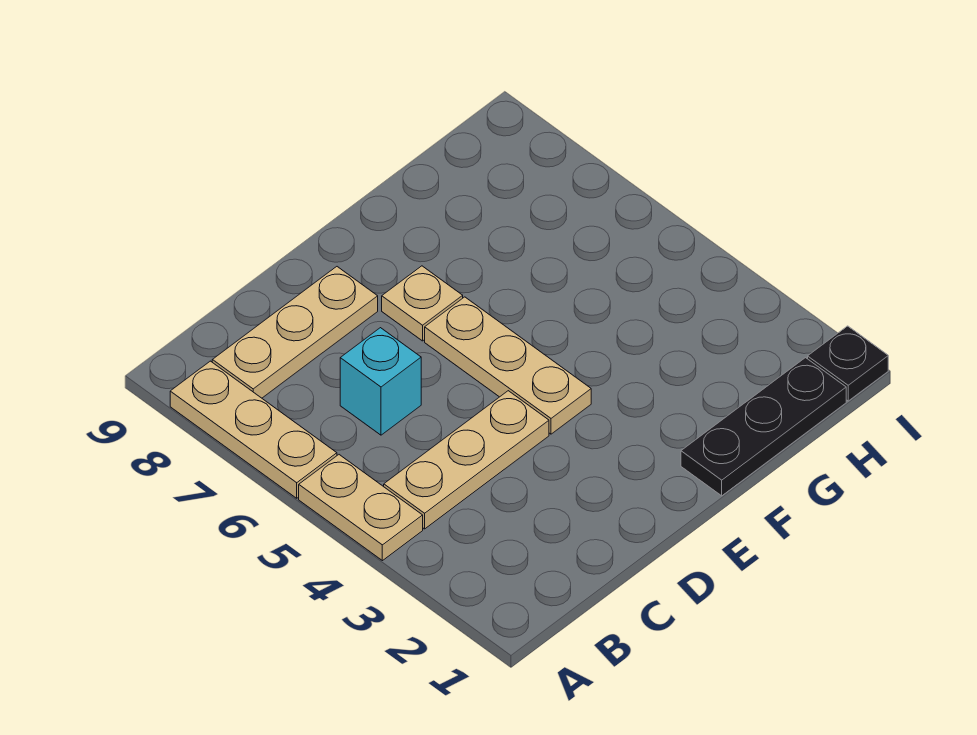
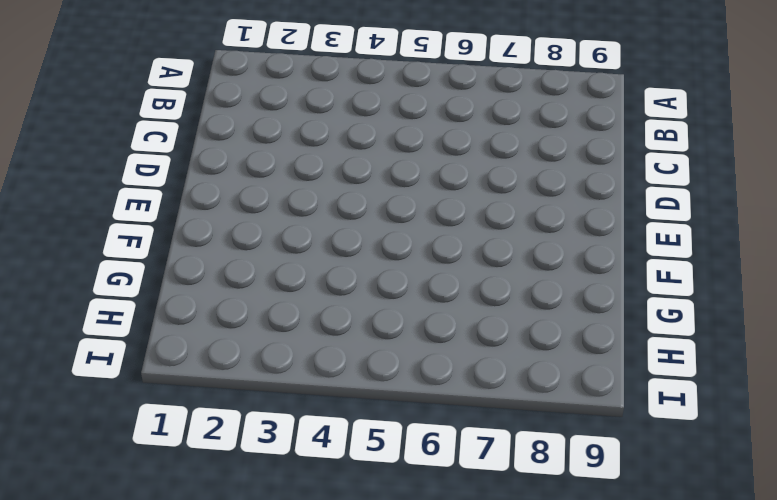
none -> tan plate A4:A5 level 1
none -> tan plate A6:A8 level 1

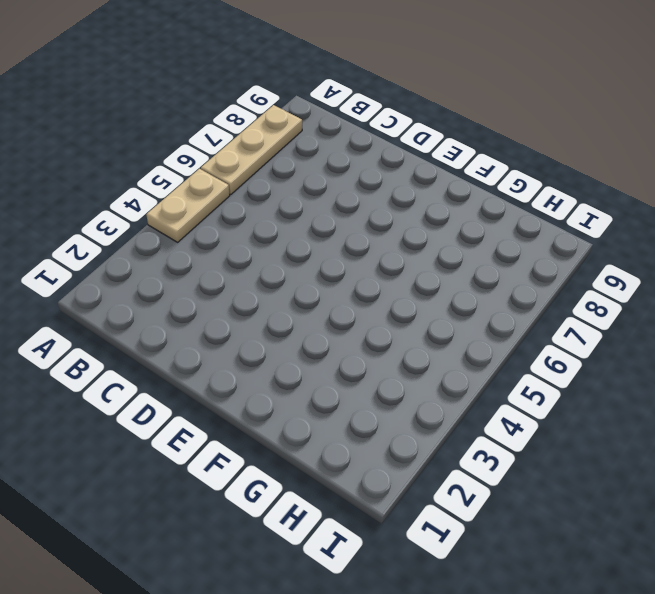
none -> tan plate B4:D4 level 1
none -> tan plate B8:D8 level 1

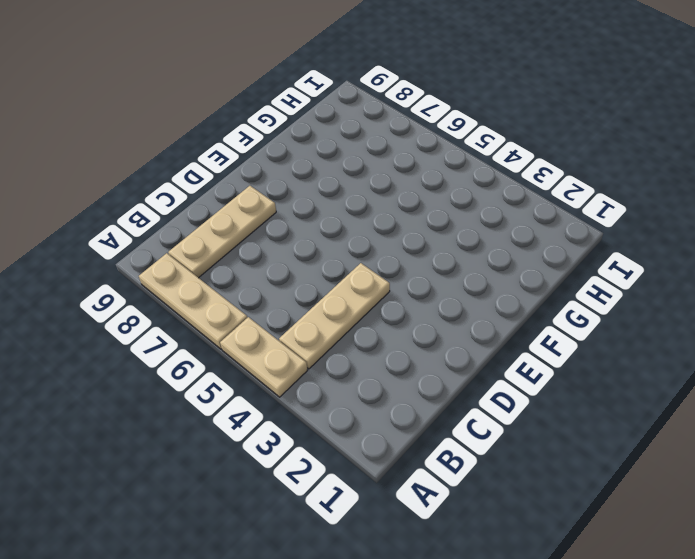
none -> cyan brick C6 level 1
none -> tan plate E4:E6 level 1

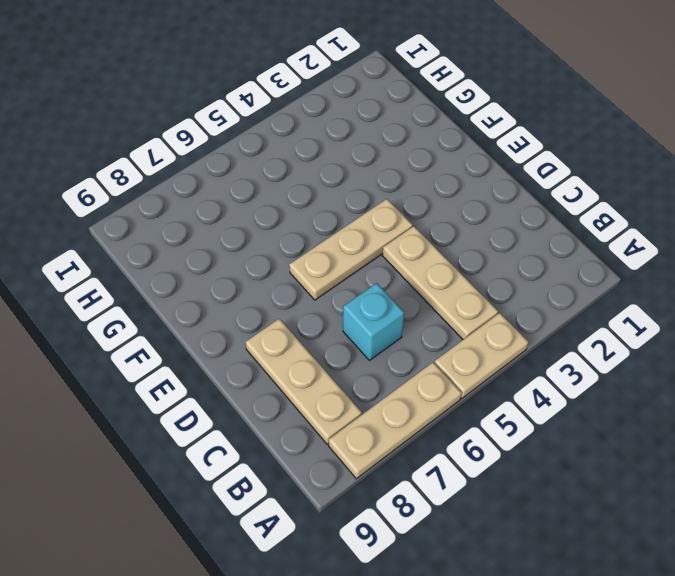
none -> tan plate E7 level 1
none -> black plate F1:H1 level 1

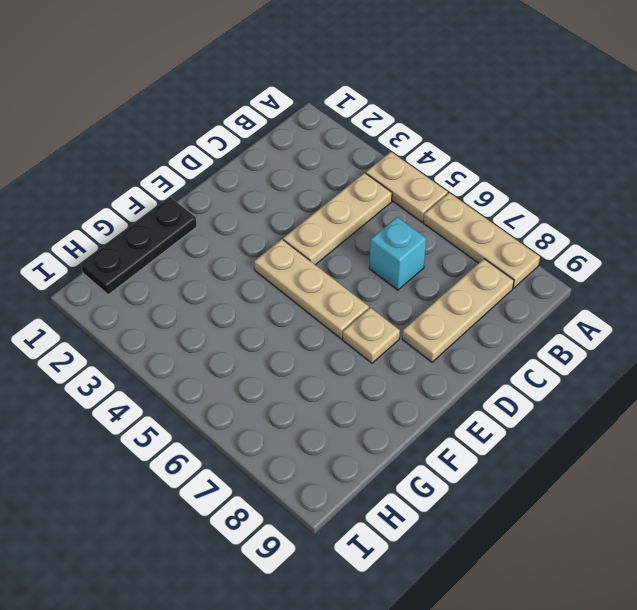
none -> black plate I1 level 1

